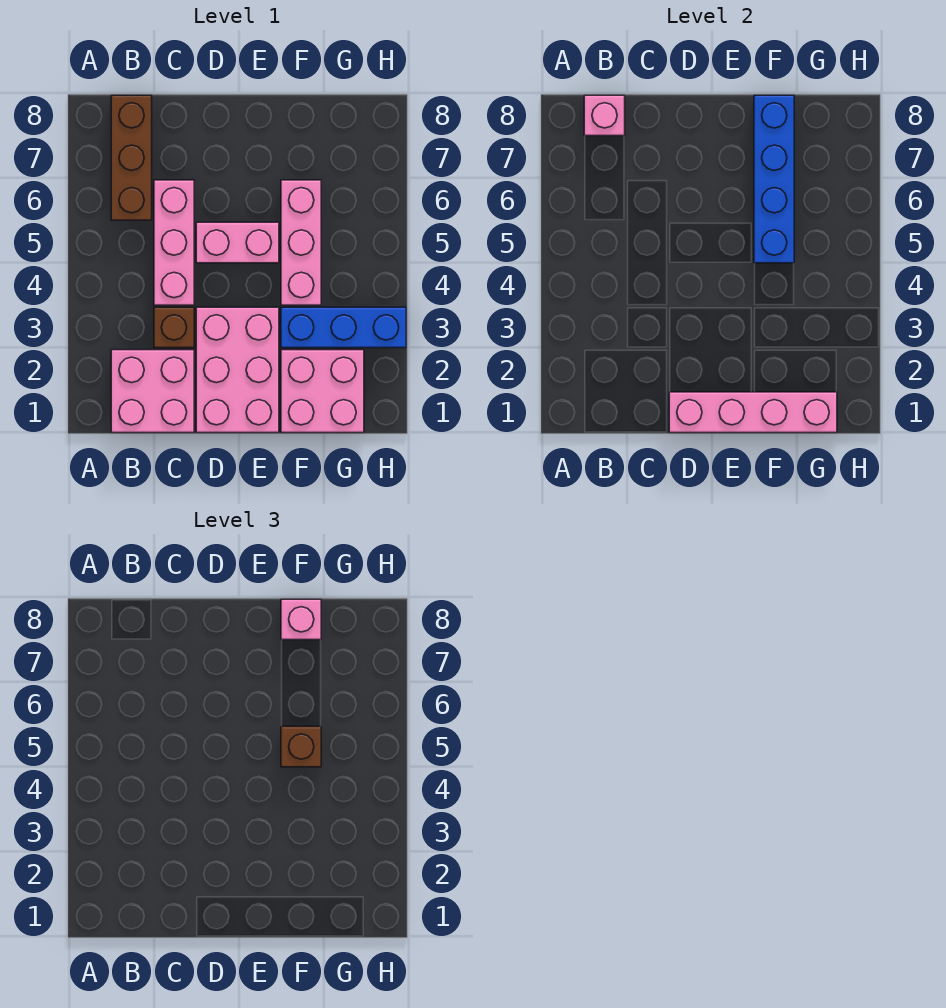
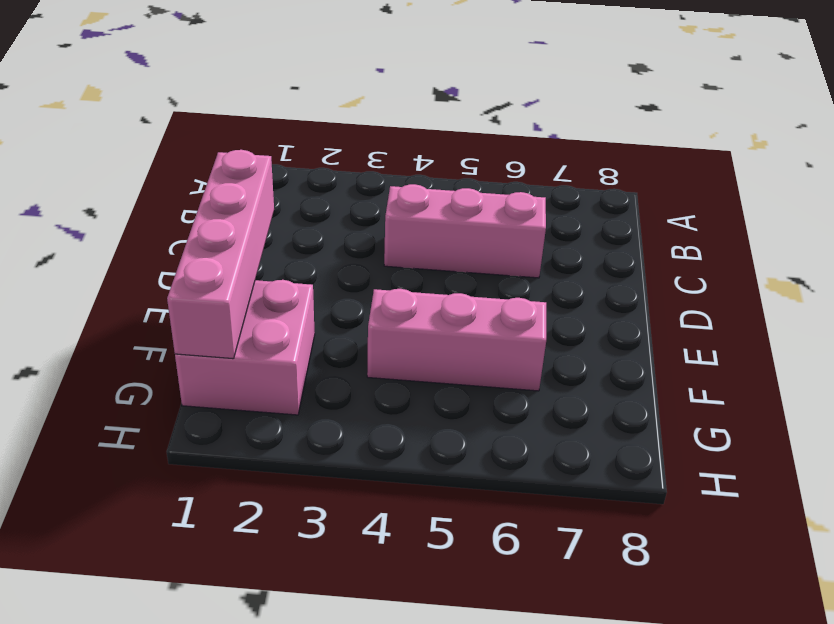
none -> pink brick B1:C2 level 1
none -> brown brick B6:B8 level 1
none -> brown brick C3 level 1

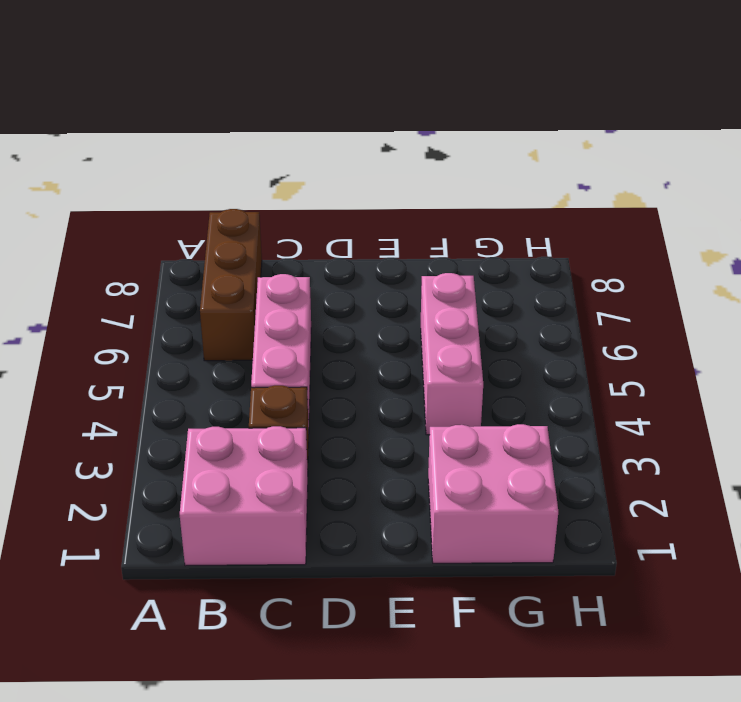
none -> pink brick D1:E3 level 1
none -> pink brick D5:E5 level 1
none -> blue brick F3:H3 level 1

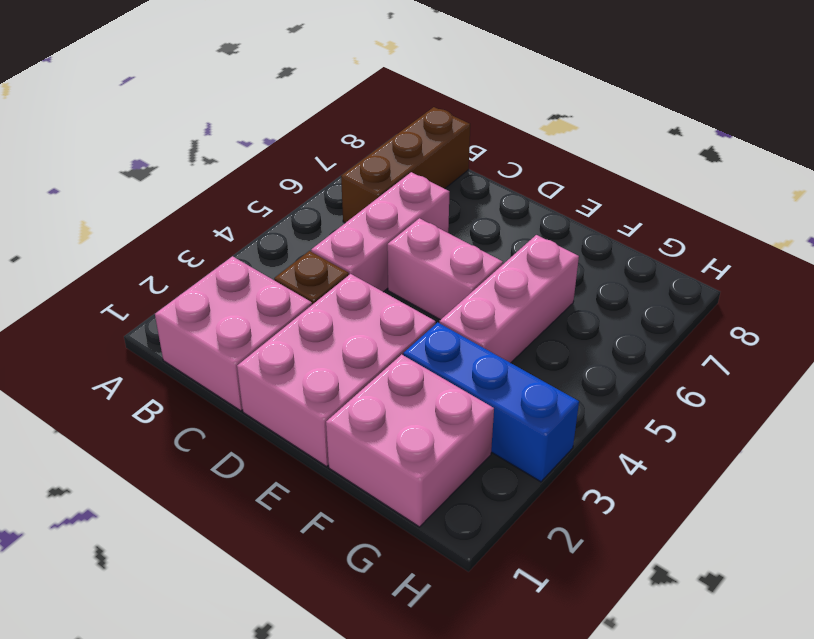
none -> pink brick B8 level 2
none -> pink brick D1:G1 level 2
none -> blue brick F5:F8 level 2

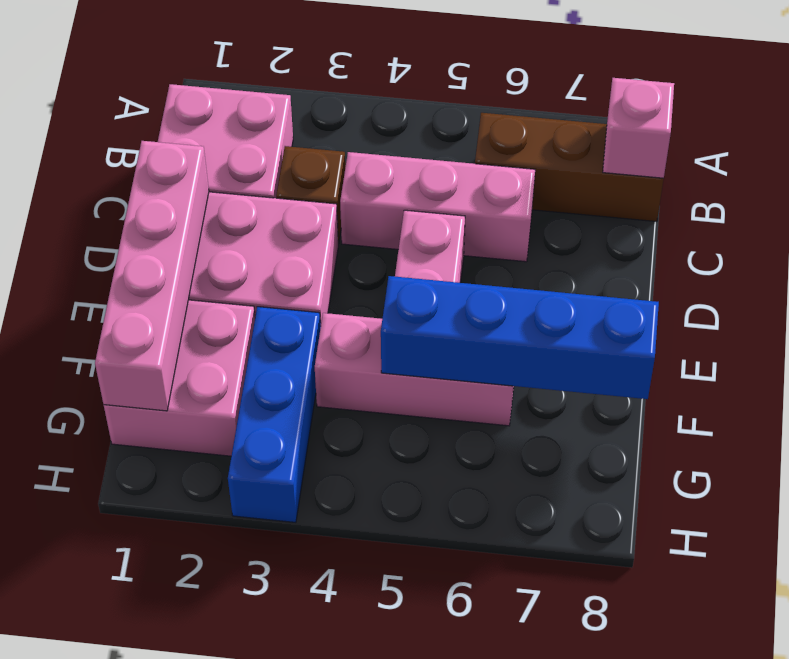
none -> brown brick F5 level 3
none -> pink brick F8 level 3

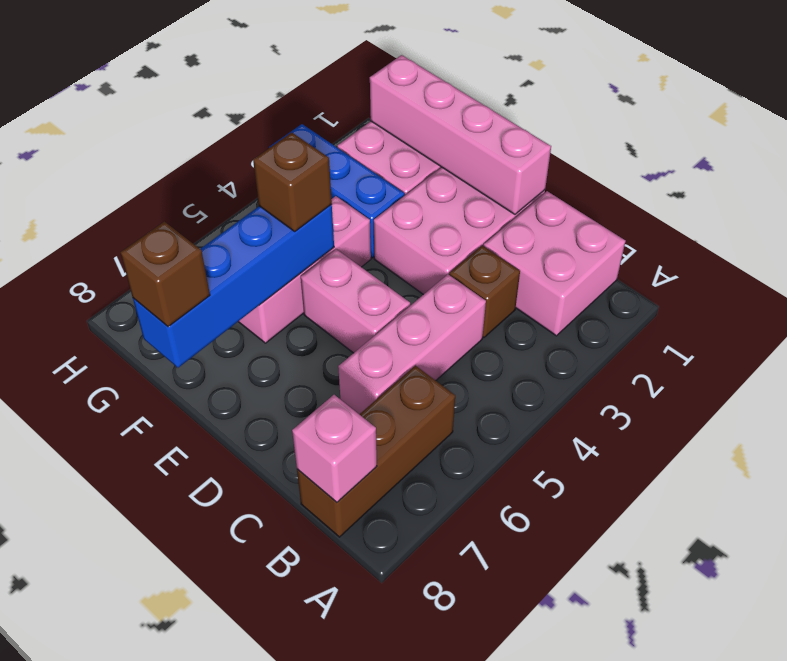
brown brick F8 level 3 -> pink brick F8 level 3

